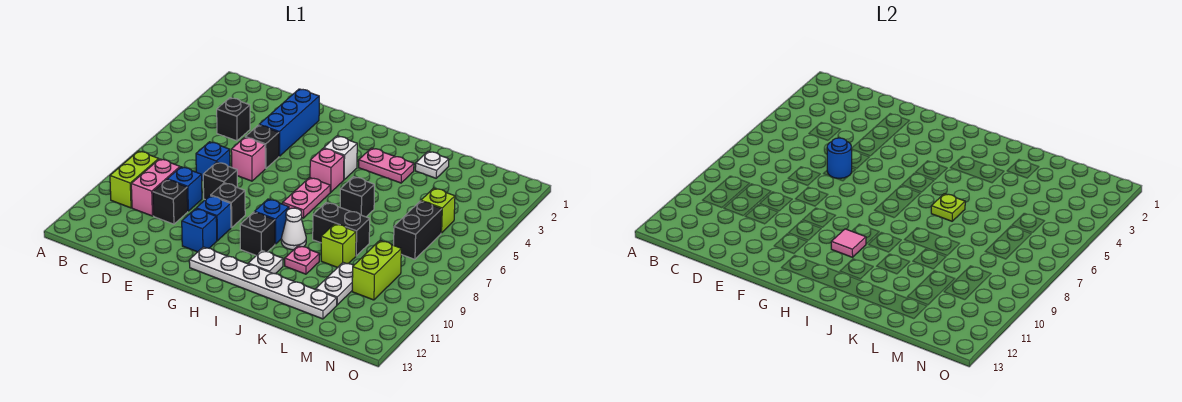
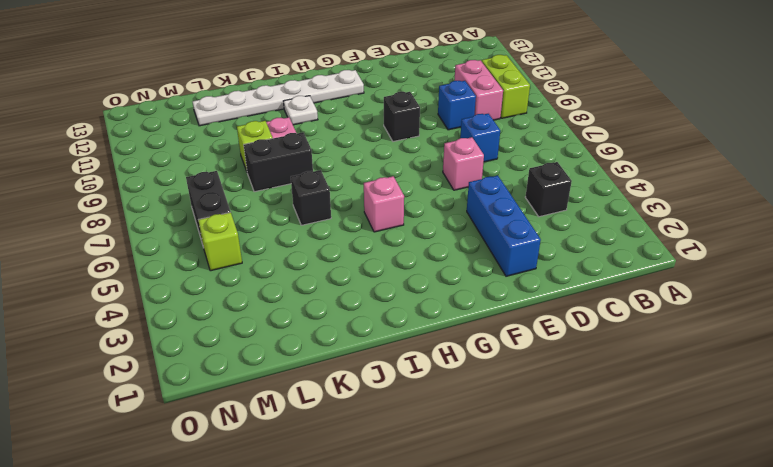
none -> black brick D10 level 1
none -> black brick E5 level 1
none -> black brick E8 level 1
none -> blue brick F10 level 1

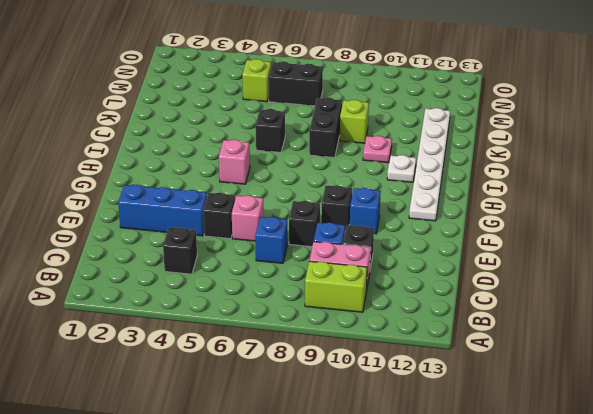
none -> blue brick F11 level 1
none -> white brick H4 level 1
none -> pink plate H6:H7 level 1
none -> blue brick H9 level 1

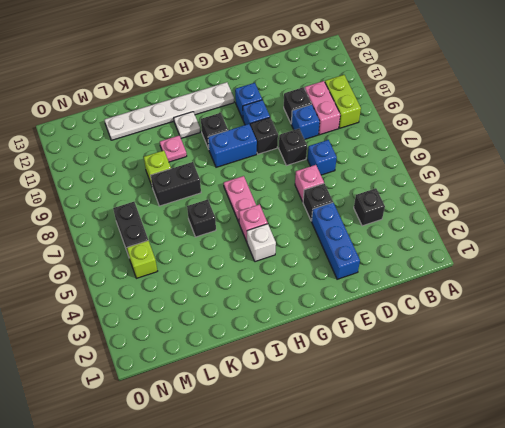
blue brick G9:H9 level 1 -> blue brick H9 level 1
none -> pink plate I3:J3 level 1
none -> white cone I9 level 1
none -> white plate K2 level 1
none -> white plate L10:L11 level 1

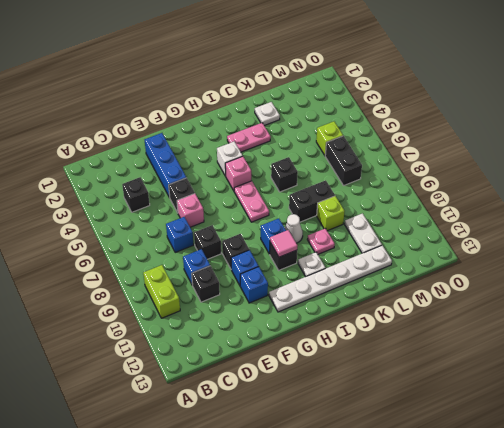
none -> pink brick C9:C10 level 1
none -> lime brick M9:M10 level 1
none -> blue round brick E6 level 2
none -> lime plate J6 level 2

